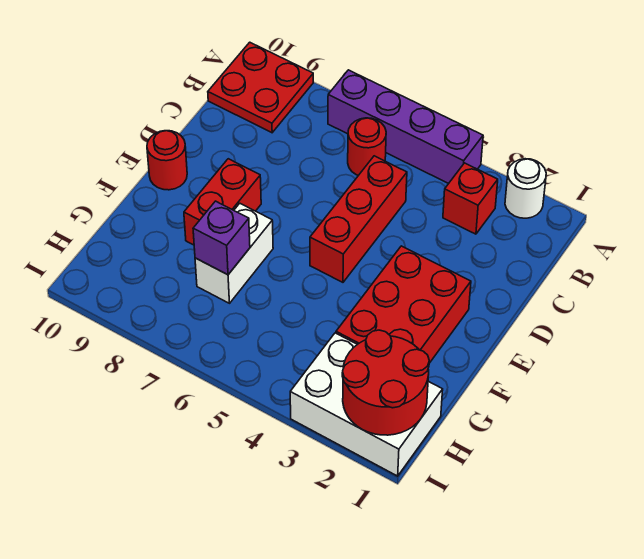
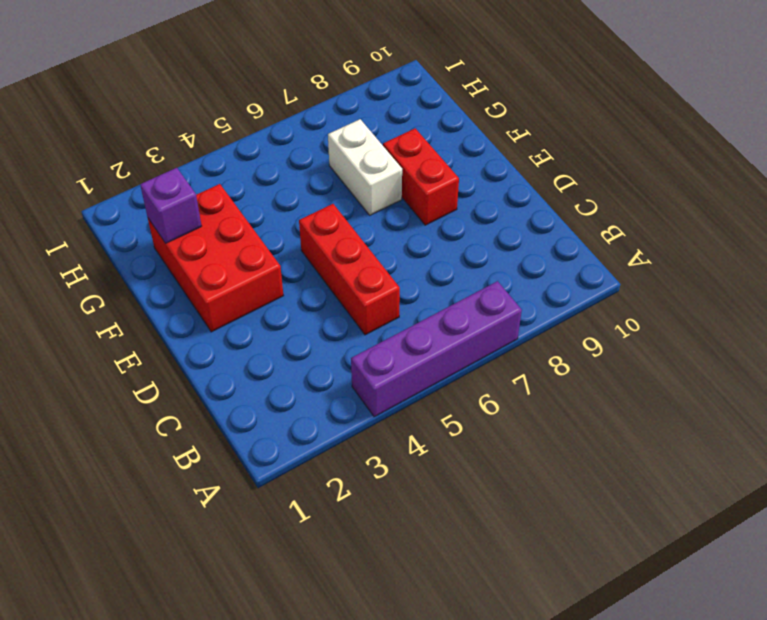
purple brick G2 level 2 -> purple brick G7 level 2
none -> white round brick A2 level 1
none -> red plate A9:B10 level 1
none -> red brick B3 level 1

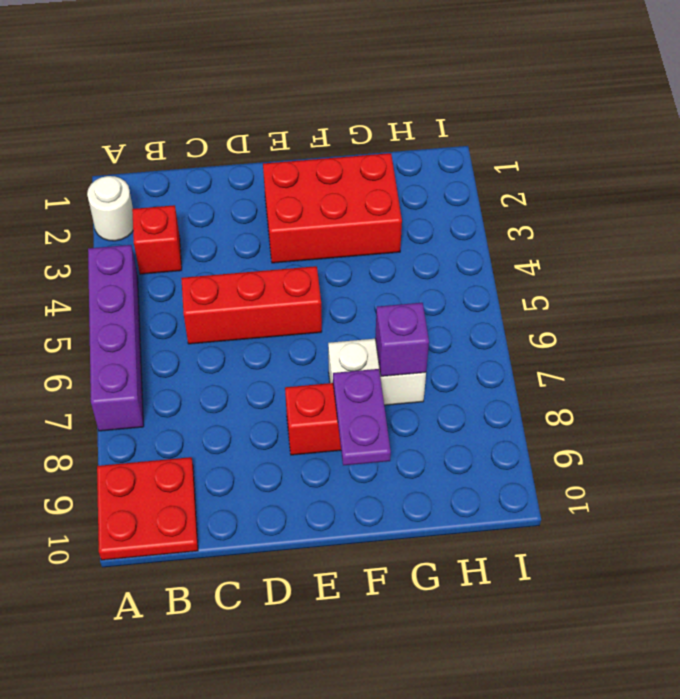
purple plate F8:F9 level 2 -> none
none -> red round brick B6 level 1
none -> red round brick E10 level 1
none -> white brick H1:I3 level 1

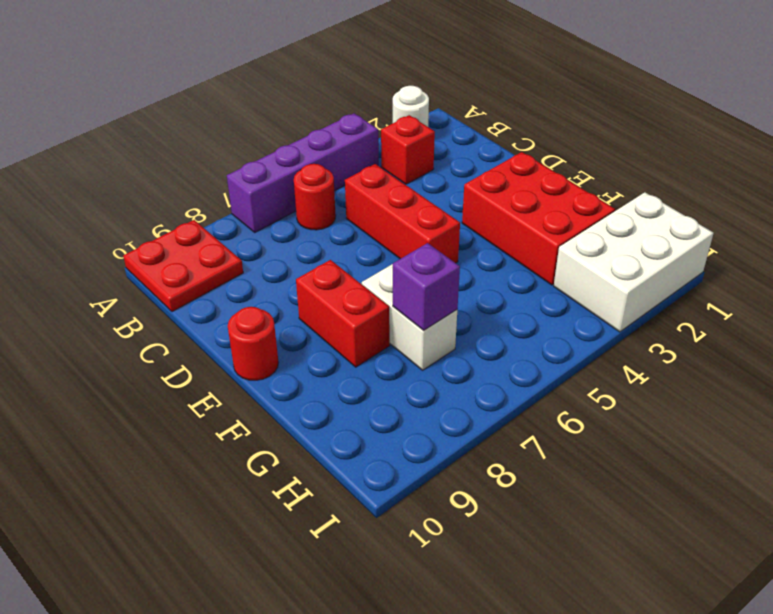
none -> red round brick H1:I2 level 2

